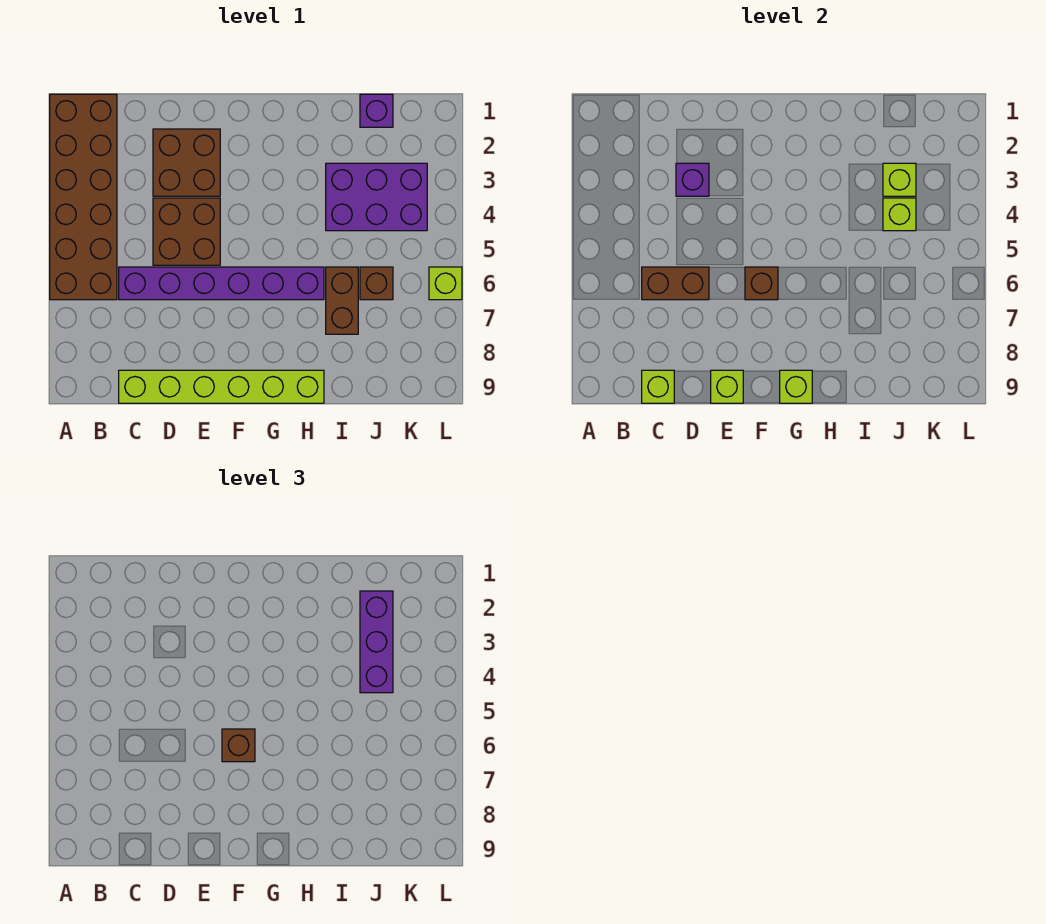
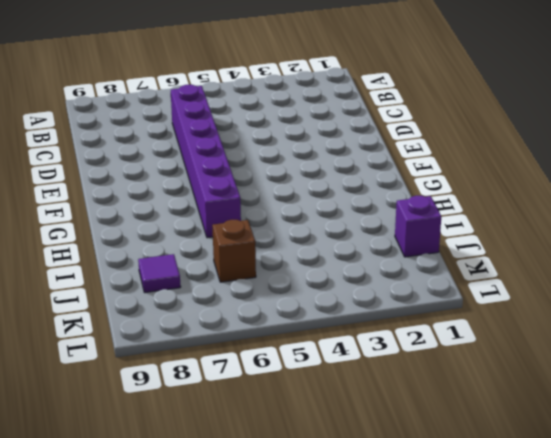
purple tile J8 level 1 -> none
none -> brown brick A1:B6 level 1
none -> lime brick C9:H9 level 1
none -> brown brick D2:E3 level 1

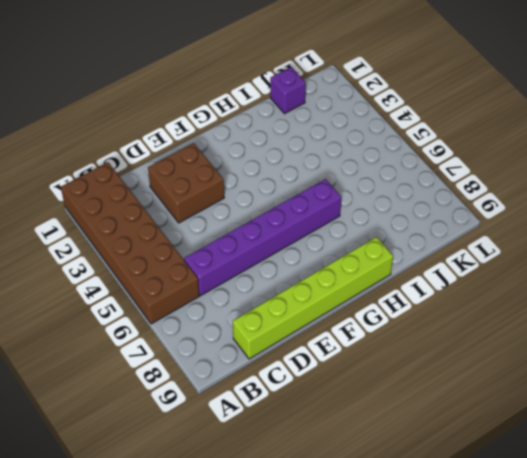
none -> brown brick D4:E5 level 1
none -> purple brick I3:K4 level 1
none -> brown brick I6:I7 level 1

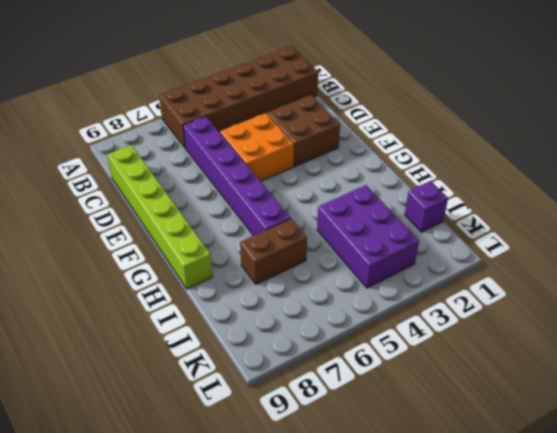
orange brick D4:E5 level 1 -> brown brick D4:E5 level 1
none -> brown brick J6 level 1
none -> lime brick L6 level 1
none -> brown brick C6:D6 level 2

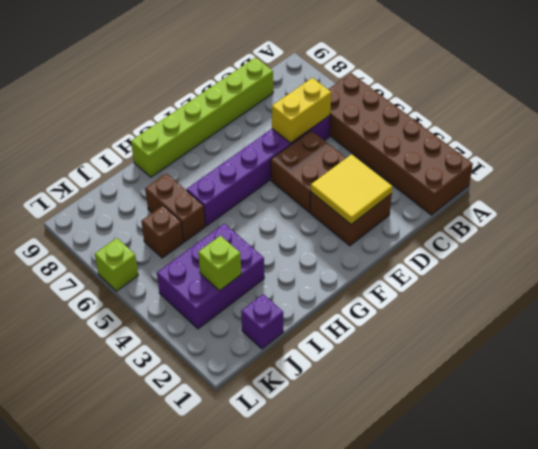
yellow brick C6:D6 level 2 -> brown brick C6:D6 level 2
yellow tile D2:E3 level 2 -> purple brick D3 level 2
none -> lime brick C9 level 2
none -> lime brick E9 level 2
none -> brown brick F6 level 2

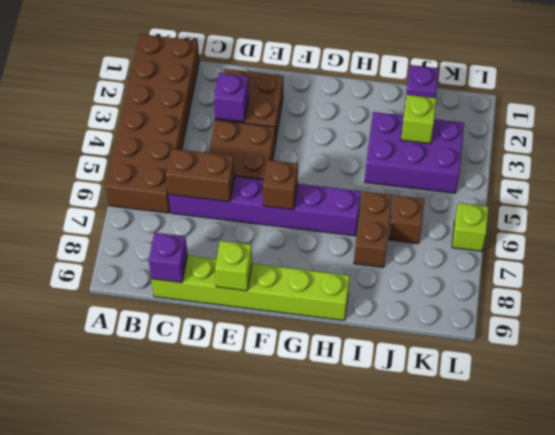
purple brick C9 level 2 -> lime brick C9 level 2
none -> lime brick G9 level 2
none -> lime brick J4 level 2
none -> brown brick F6 level 3

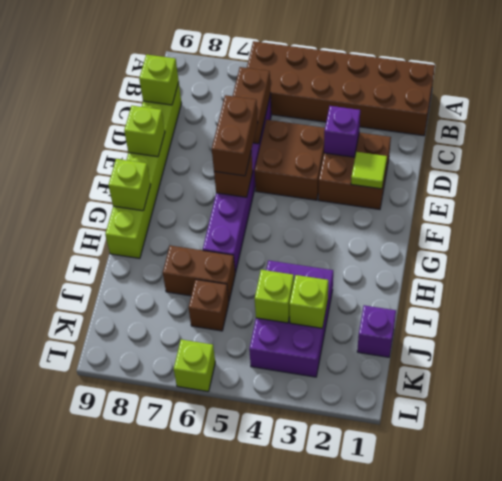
lime tile E2 level 2 -> none
brown brick E6:F6 level 3 -> brown brick F6 level 3
none -> purple brick J2:J4 level 3

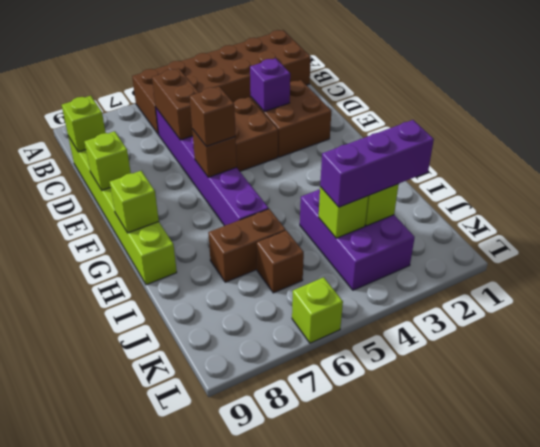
none -> purple brick J1 level 1

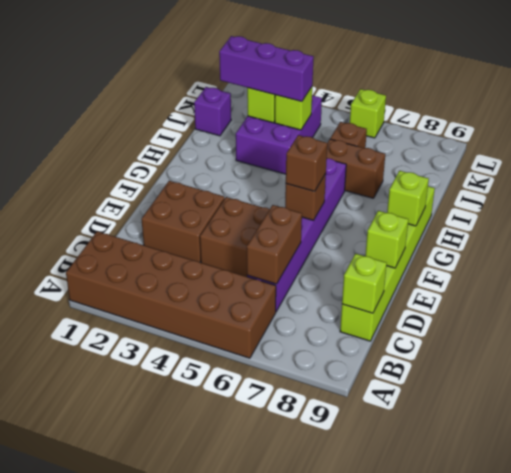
none -> purple brick D3 level 2

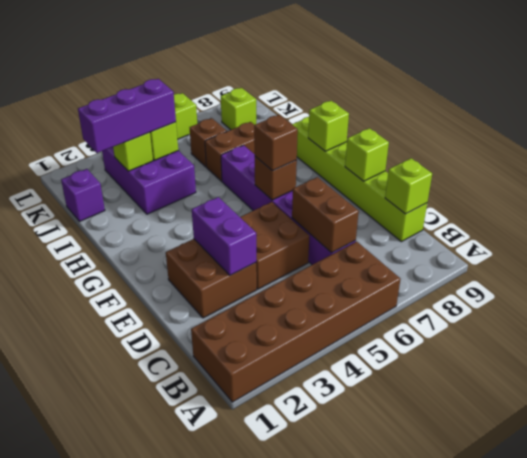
purple brick D3:E3 level 2 -> purple brick D3 level 2
lime brick K8 level 1 -> none

